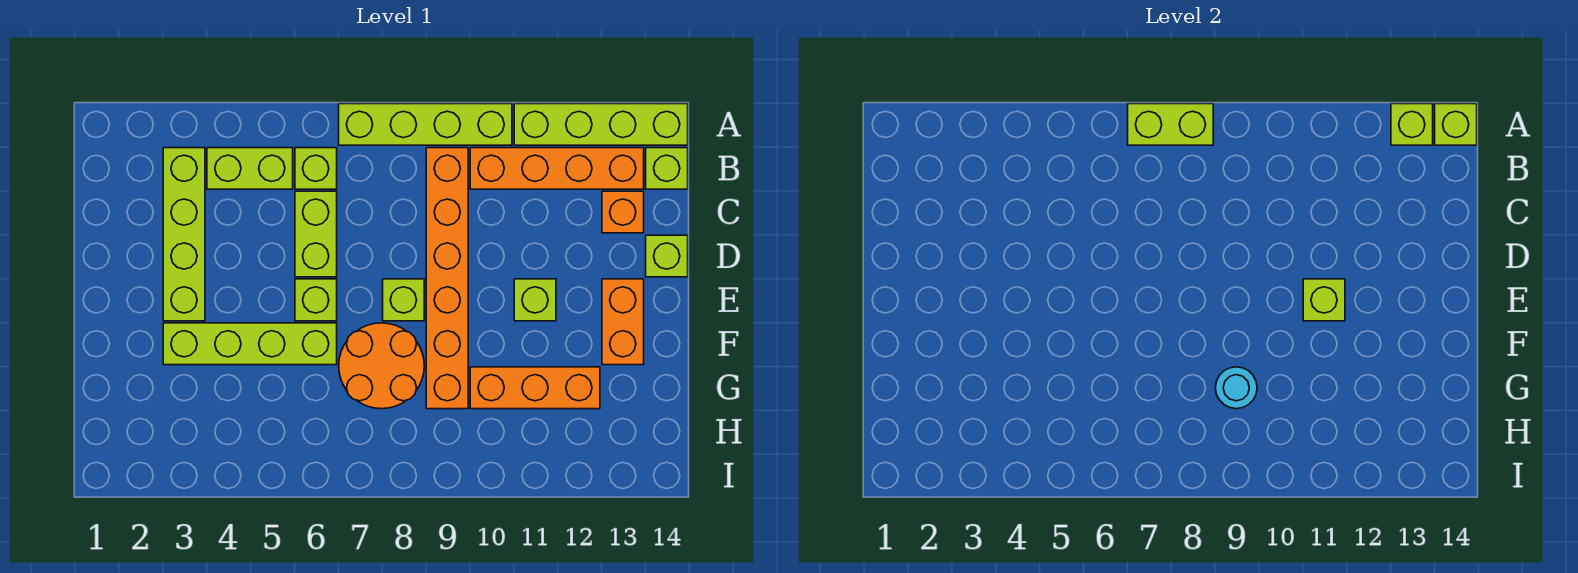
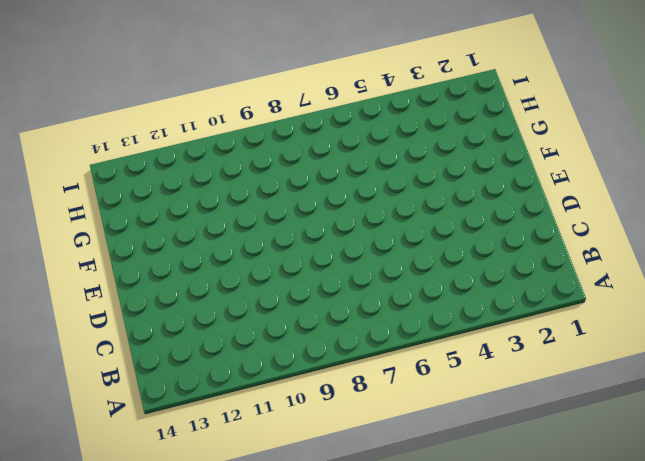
none -> lime brick A7:A10 level 1
none -> lime brick A11:A14 level 1
none -> lime brick B3:E3 level 1

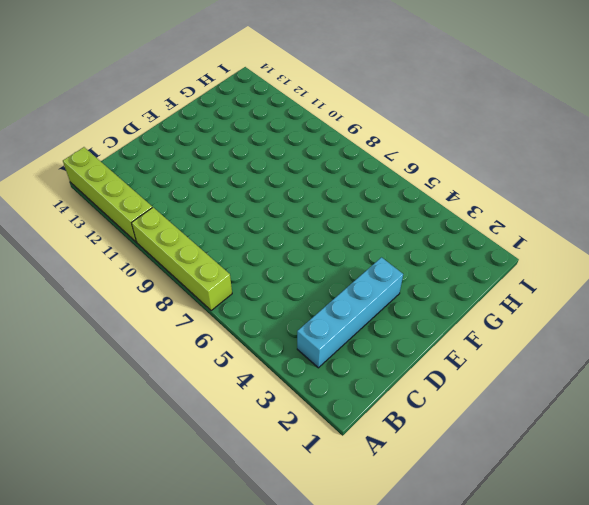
cyan brick B3:E3 level 1 -> lime brick B3:E3 level 1
none -> lime brick B4:B5 level 1
none -> lime brick B6 level 1
none -> orange brick B9:G9 level 1

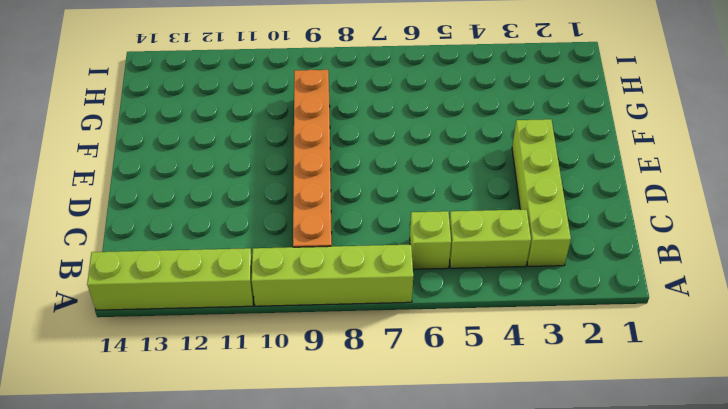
none -> orange brick B10:B13 level 1
none -> lime brick B14 level 1
none -> lime brick C6:D6 level 1

